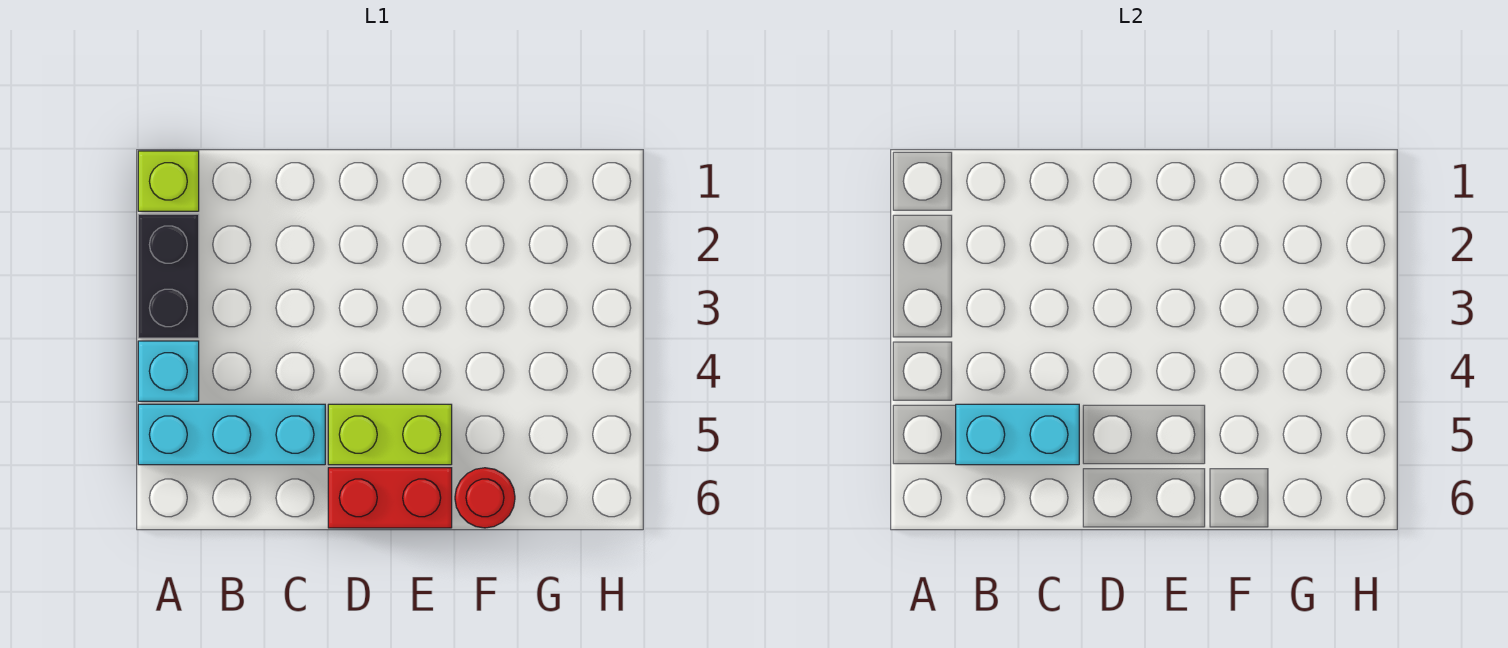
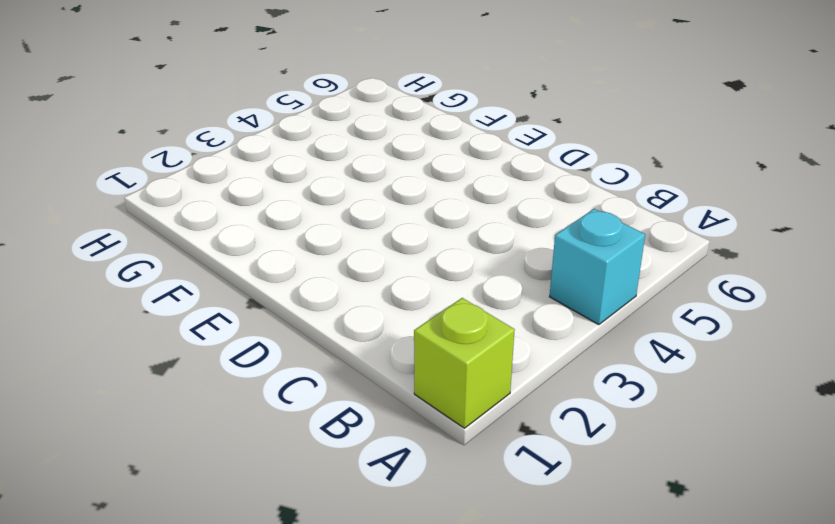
none -> black brick A2:A3 level 1
none -> cyan brick A5:C5 level 1

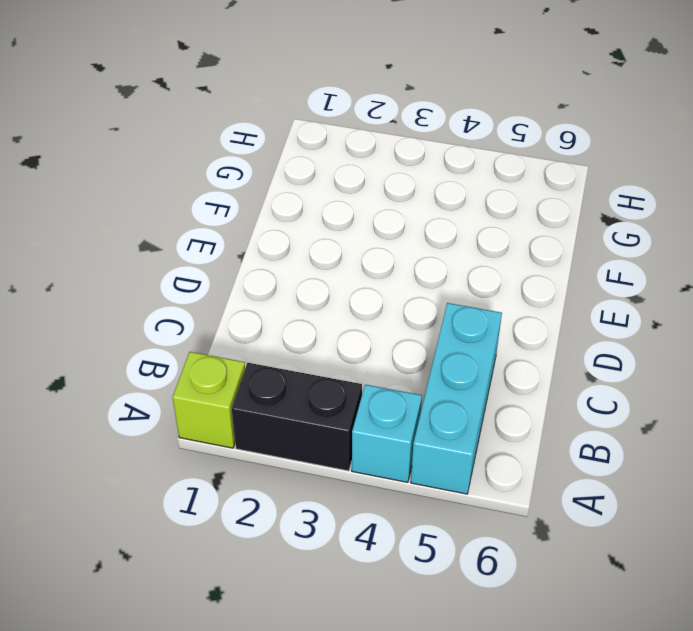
none -> lime brick D5:E5 level 1
none -> red brick D6:E6 level 1

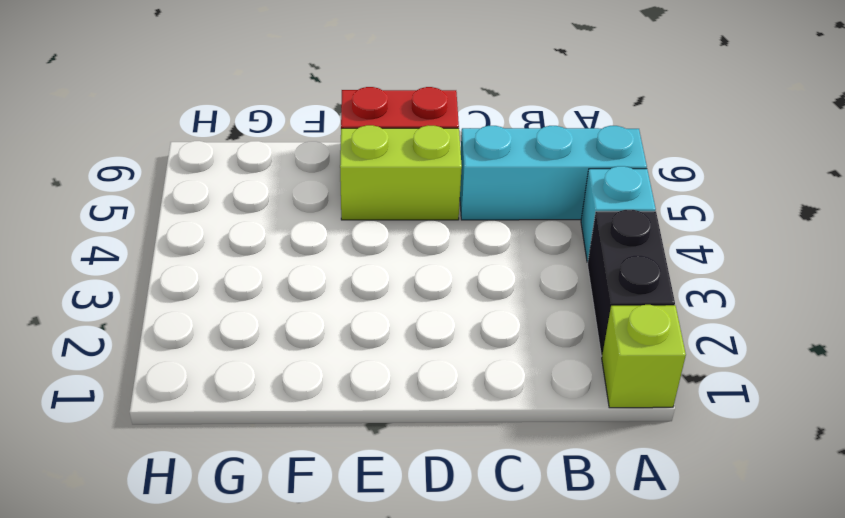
none -> red round brick F6 level 1
none -> cyan brick B5:C5 level 2

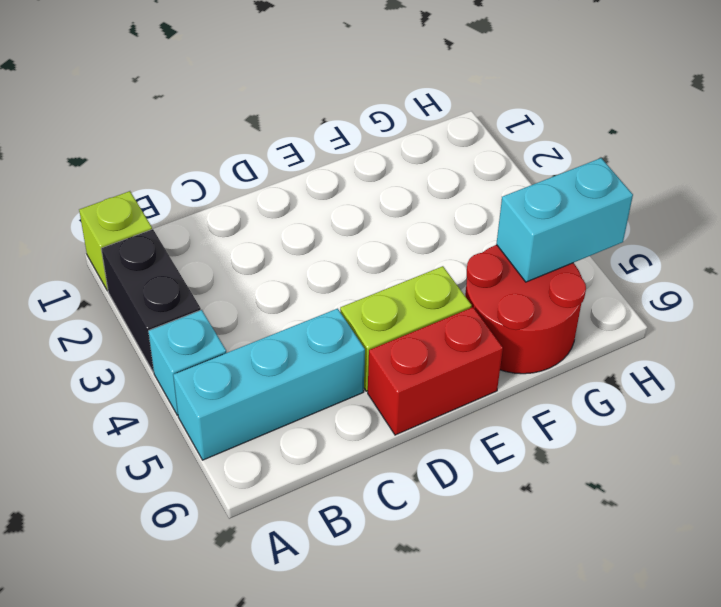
red round brick F5:G6 level 1 -> red round brick F6 level 1
cyan brick G5:H5 level 2 -> cyan brick B5:C5 level 2

